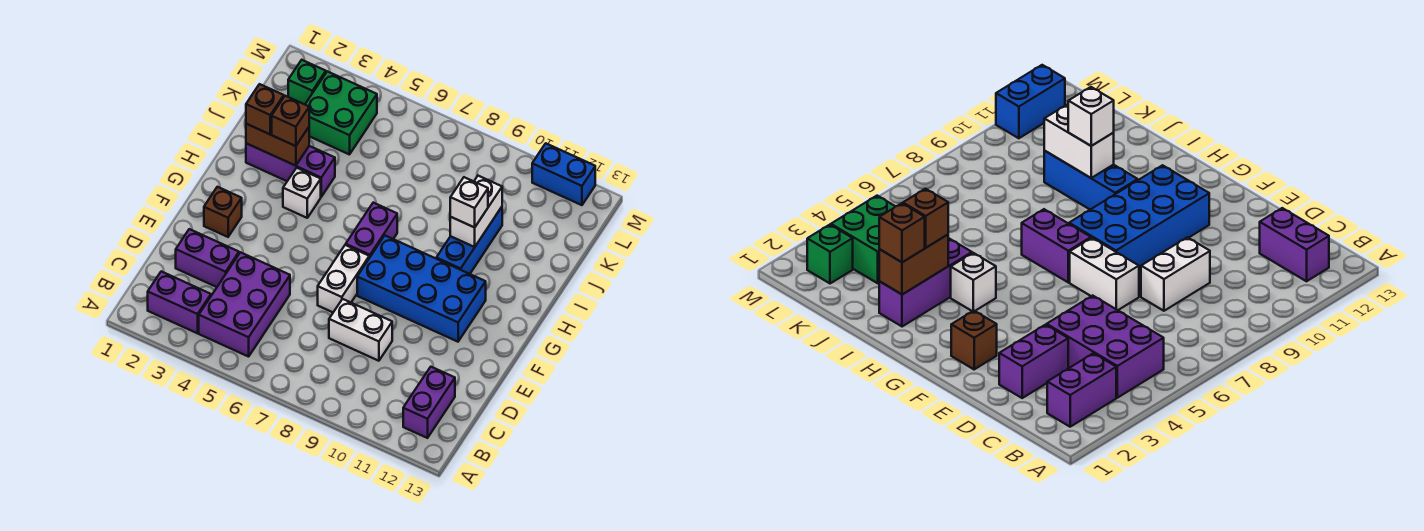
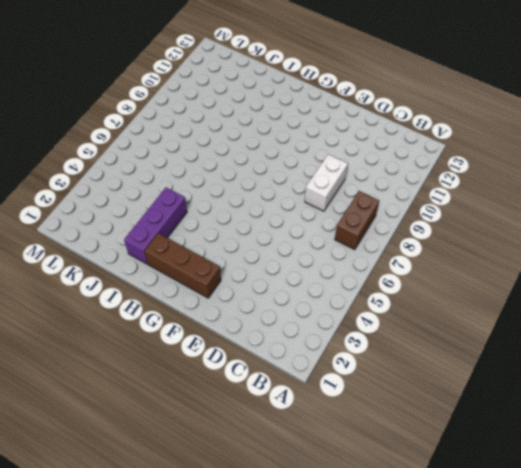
brown brick B7:B8 level 1 -> brown brick I2:I3 level 2
brown brick F2:H2 level 1 -> brown brick F2 level 1
none -> purple brick B2:B3 level 1
none -> purple brick B4:D5 level 1
none -> purple brick B12:C12 level 1

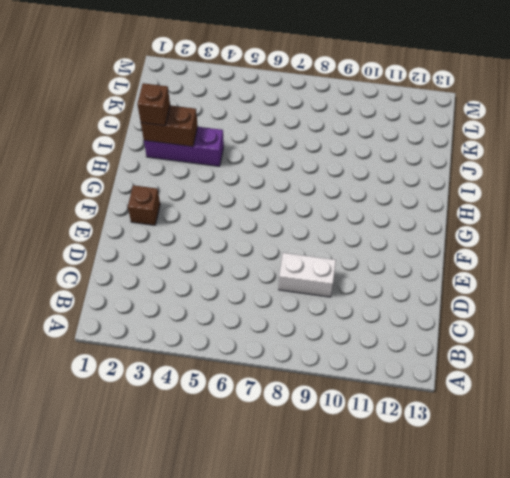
none -> purple brick B2:B3 level 1
none -> purple brick B4:D5 level 1
none -> purple brick B12:C12 level 1

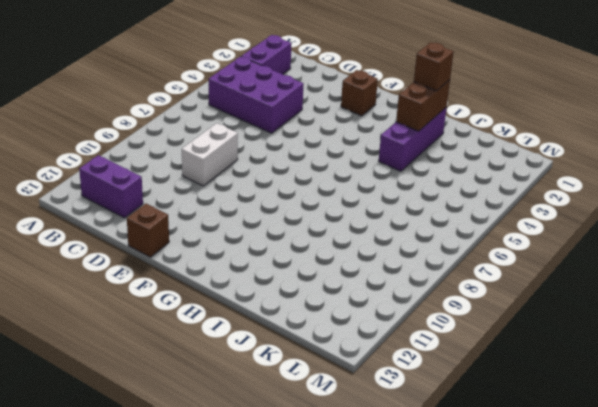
brown brick E13 level 1 -> brown brick I3 level 3
none -> purple brick D2:D3 level 1
none -> white brick E7:F7 level 1
none -> blue brick F8:G11 level 1

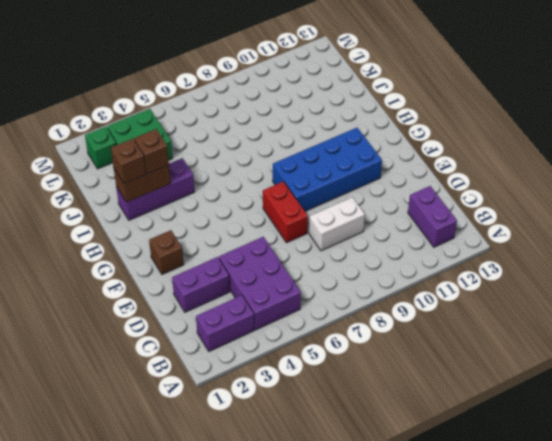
red brick E7:F7 level 1 -> white brick E7:F7 level 1
none -> purple brick G7:H7 level 1
none -> white brick H4 level 1
none -> blue brick H10:J10 level 1

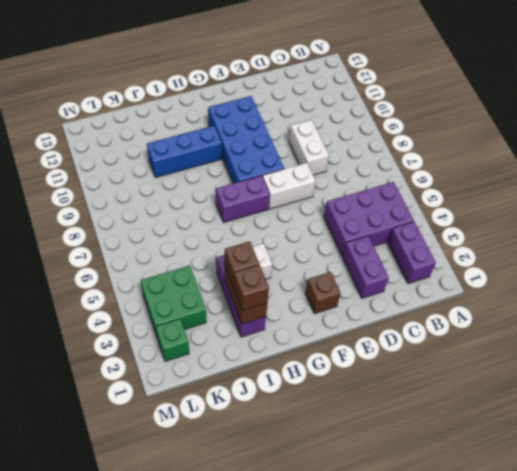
none -> purple brick B12:C12 level 1
none -> blue brick M11:M12 level 1
none -> white brick I10:J10 level 2

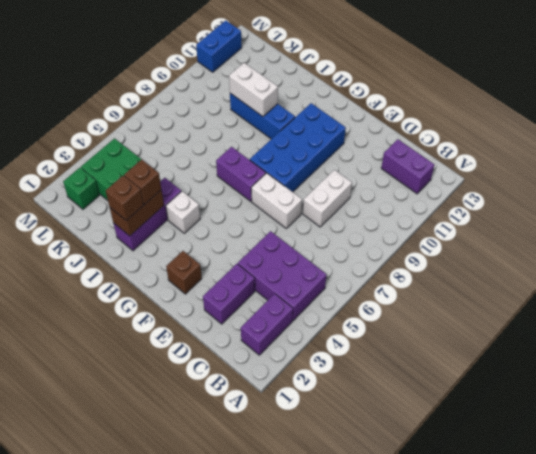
none -> white brick I10 level 3

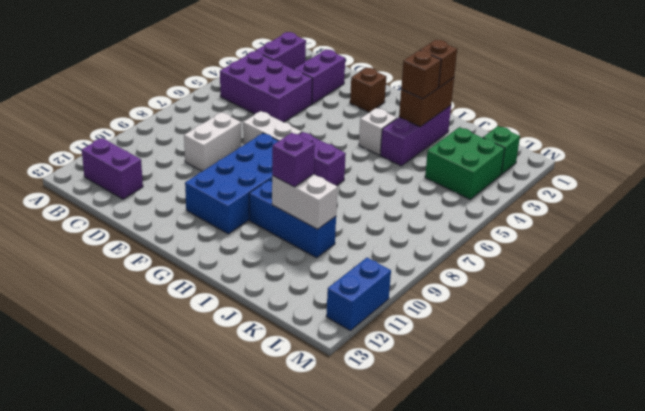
purple brick I10 level 3 -> white brick I10 level 3

